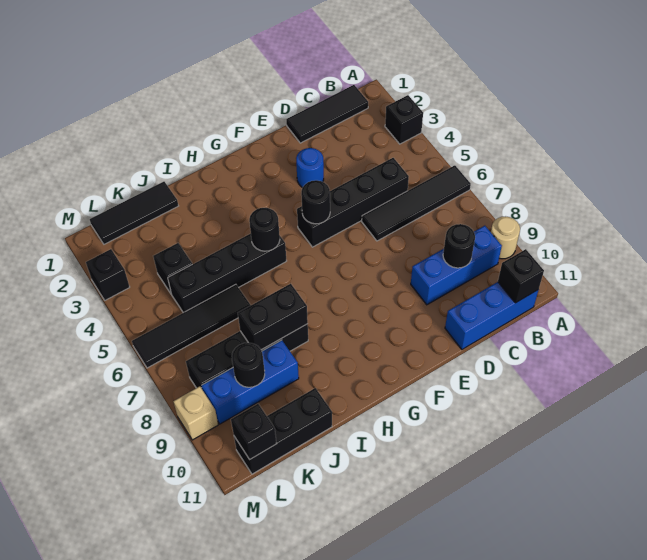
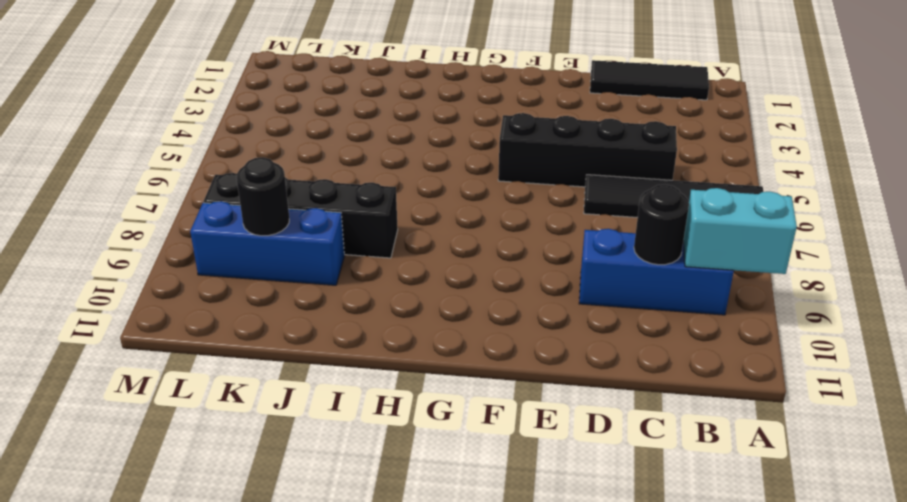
cyan brick A9:B9 level 2 -> none
none -> black brick A3 level 1
none -> tan round brick A9 level 1
none -> blue brick B11:D11 level 1

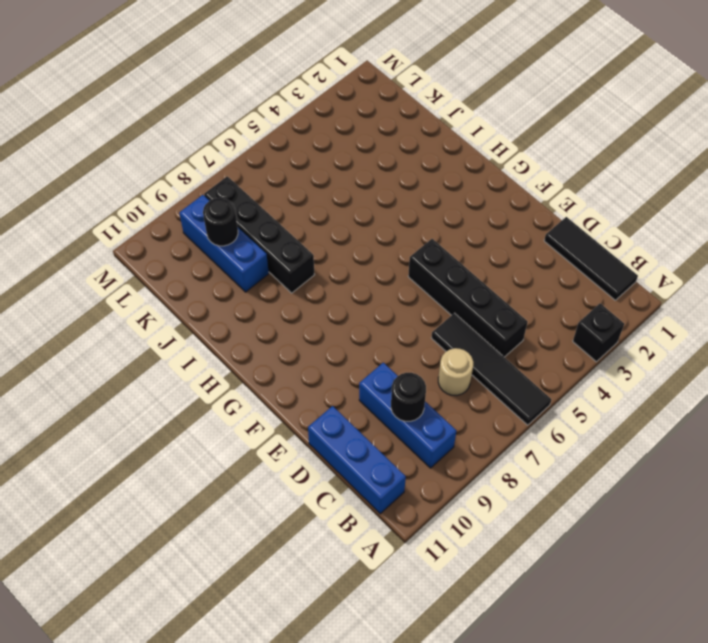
tan round brick C7 level 1 -> tan round brick A9 level 1
none -> blue round brick E3 level 1
none -> black brick H5:K5 level 1
none -> black tile J1:L1 level 1

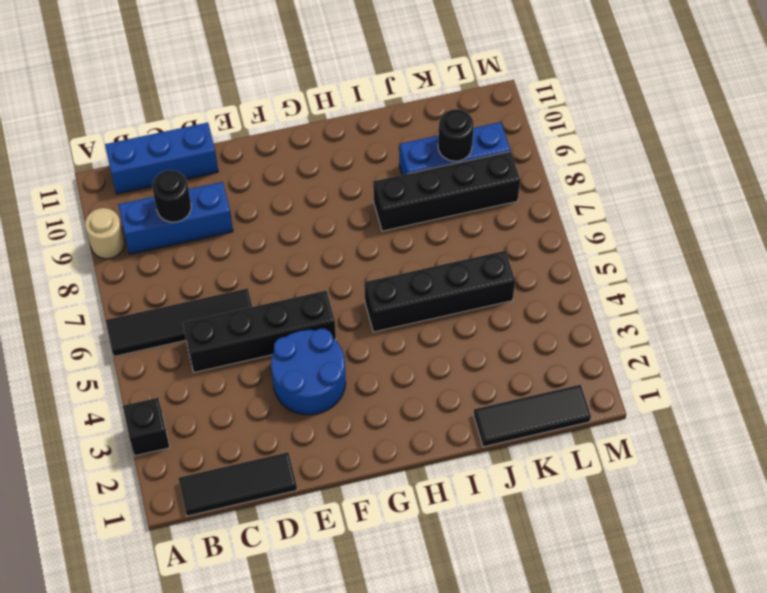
blue round brick E3:F4 level 1 -> blue round brick E3 level 1
none -> black tile J6:M6 level 1
none -> black brick J11:L11 level 1
none -> black brick K4 level 1

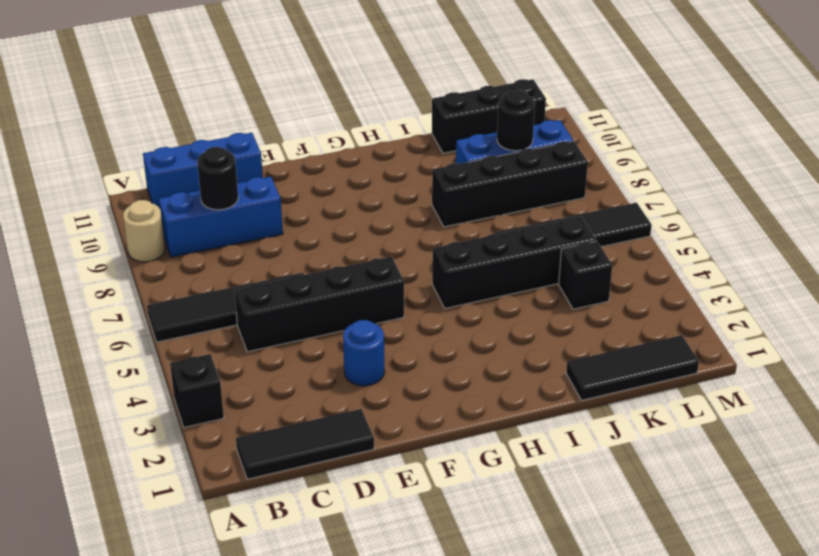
none -> black brick M3 level 1
none -> tan brick M9 level 1
none -> black brick B11 level 2

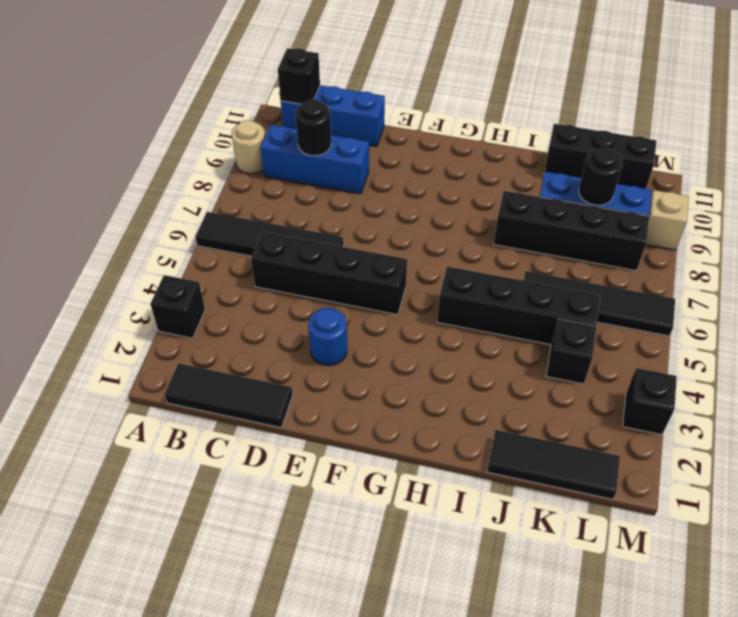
none -> black round brick F5 level 2
none -> black round brick H5 level 2
none -> black brick I8:J8 level 2

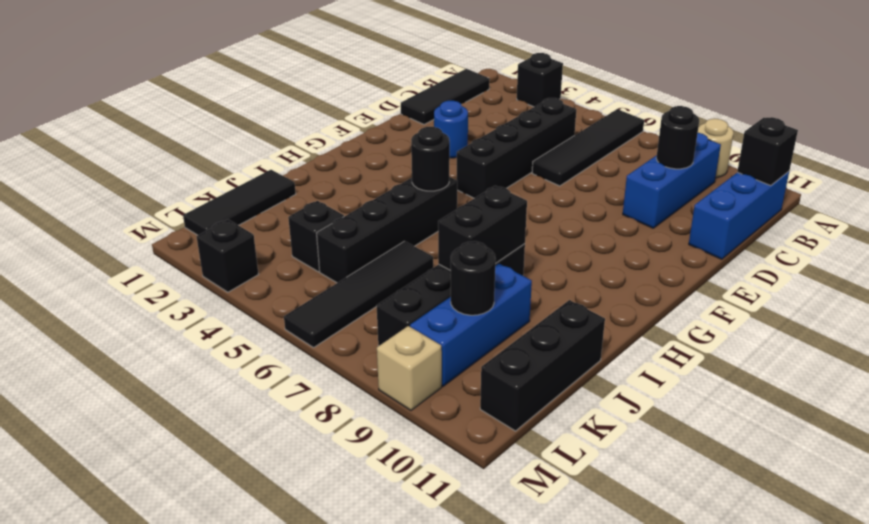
none -> black round brick F5 level 2
none -> black brick L11 level 2

